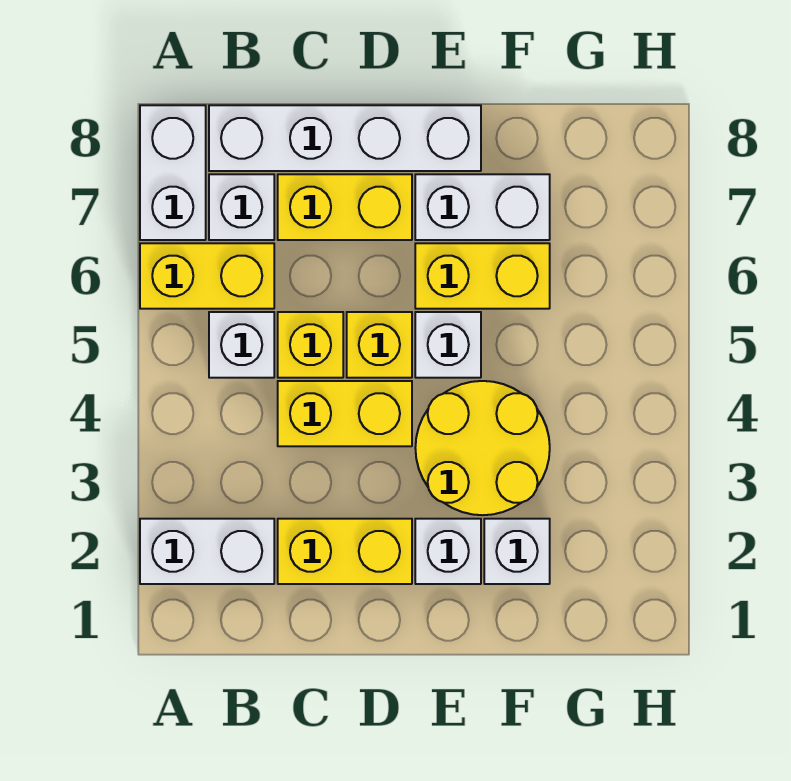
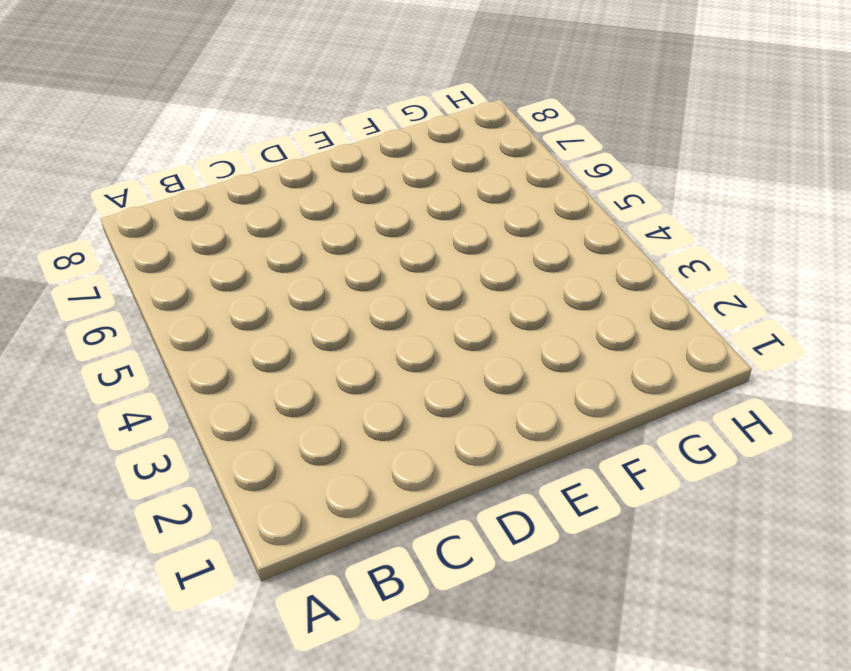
none -> white brick A2:B2 level 1
none -> yellow brick A6:B6 level 1
none -> white brick A7:A8 level 1

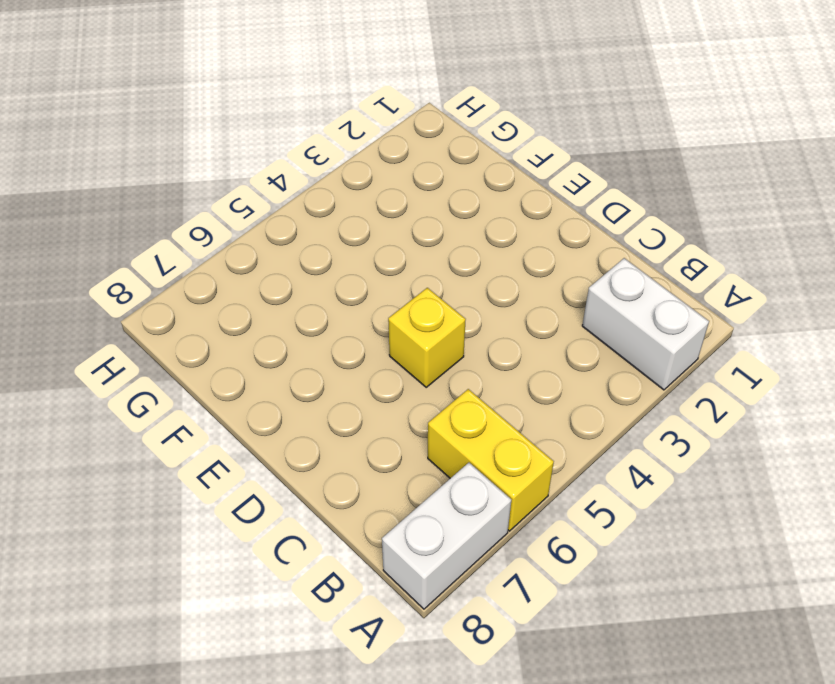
none -> white brick B5 level 1
none -> white brick B7 level 1
none -> white brick B8:E8 level 1

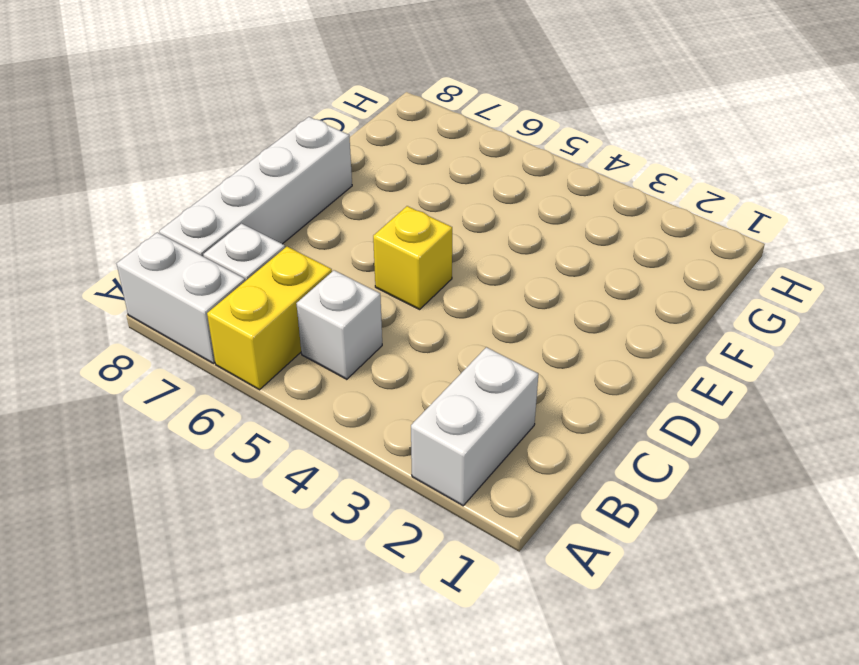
none -> yellow brick C2:D2 level 1
none -> yellow brick C4:D4 level 1
none -> yellow brick C5 level 1

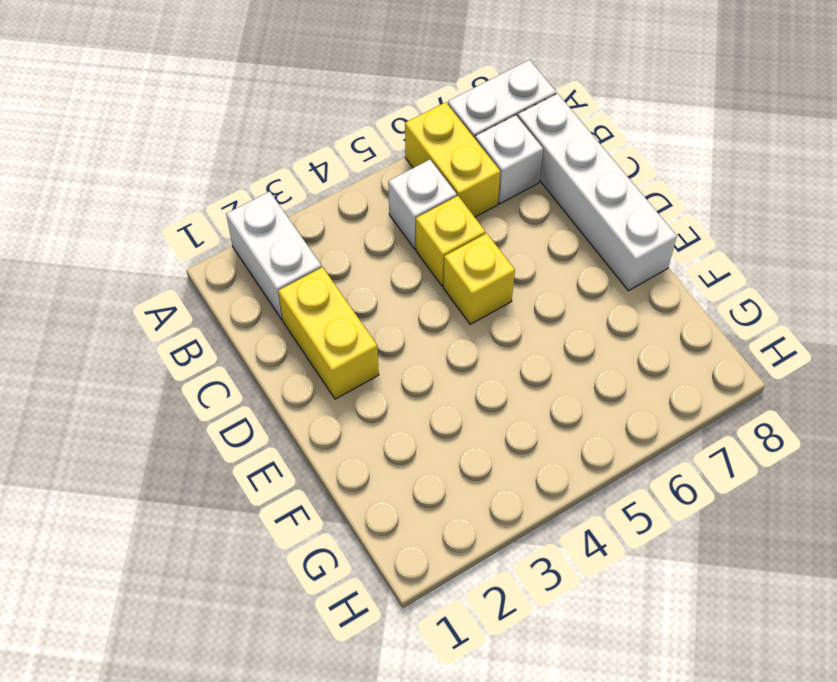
none -> yellow brick C4:D4 level 1
none -> yellow brick C7:D7 level 1
none -> white brick E2 level 1

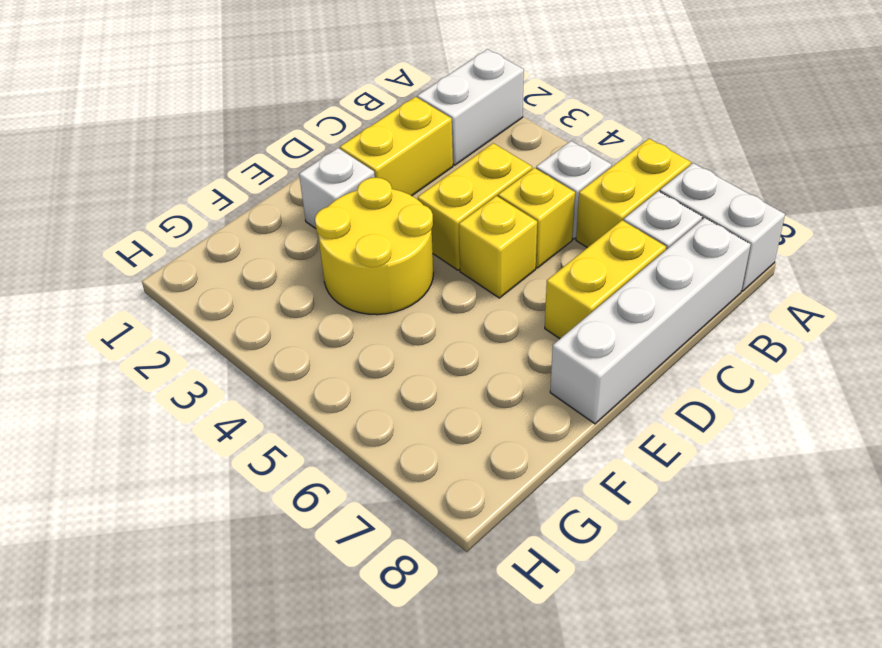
none -> white brick E5 level 1
none -> yellow brick E6:F6 level 1
none -> white brick E7:F7 level 1

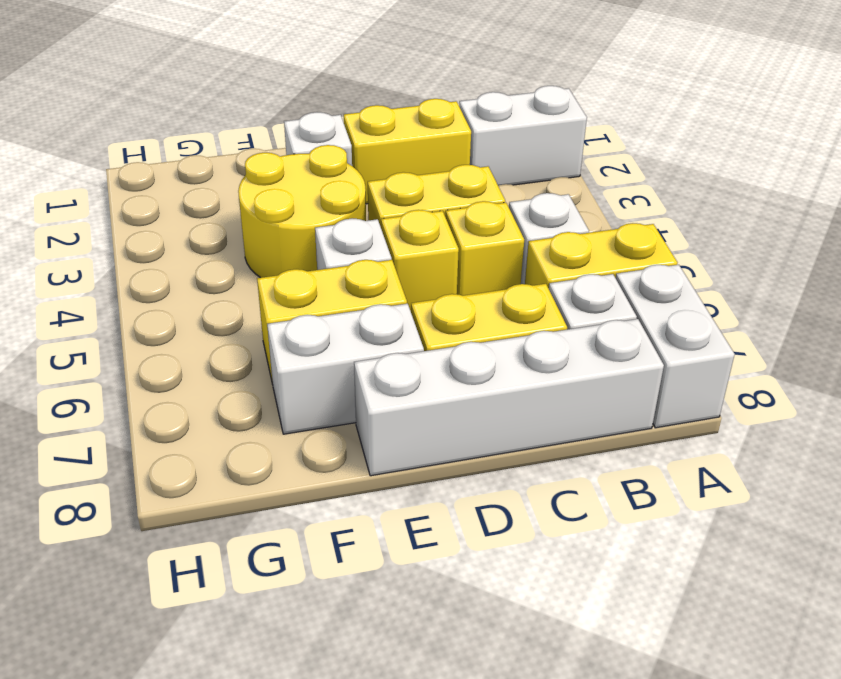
none -> white brick F2 level 1

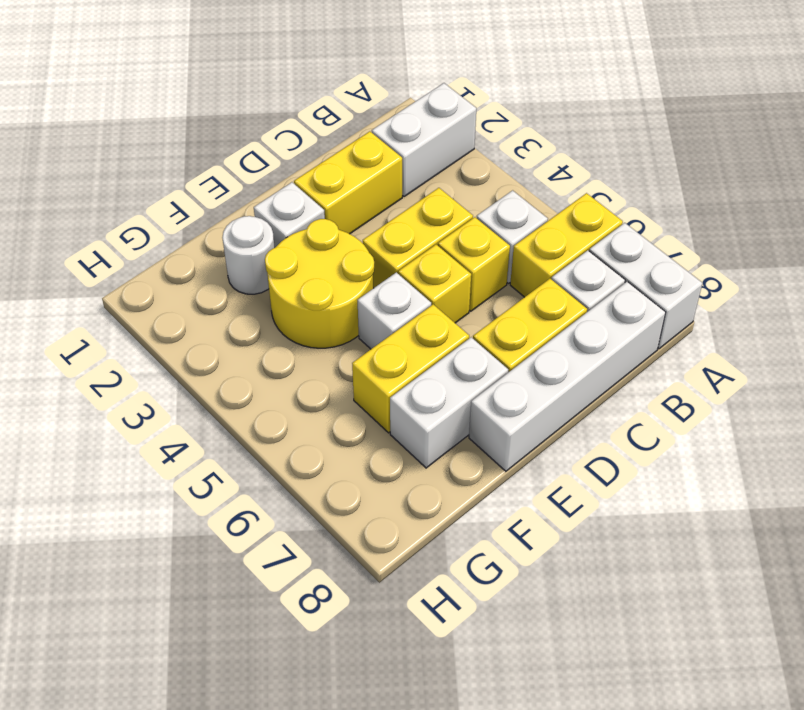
white round brick F2 level 1 -> white brick F2 level 1

